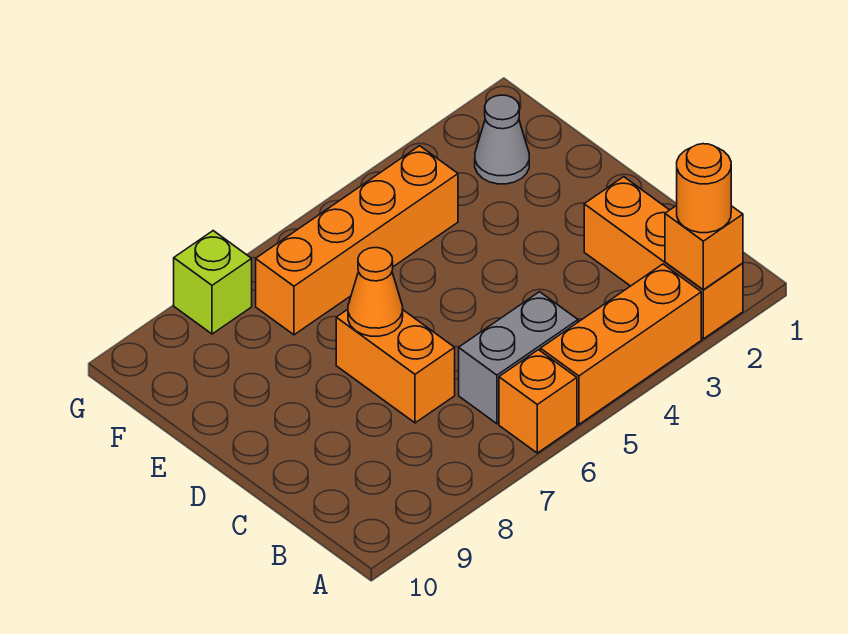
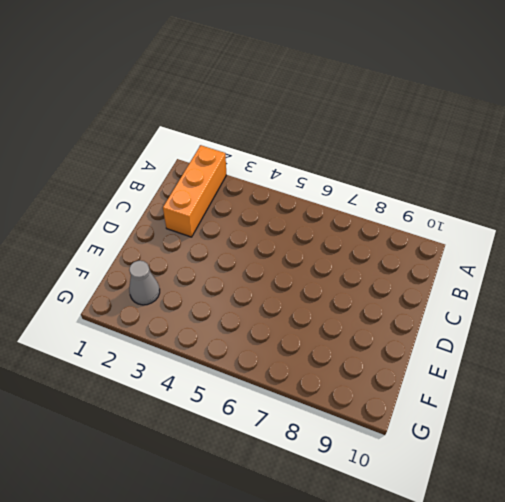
none -> orange brick A3:A5 level 1
none -> orange brick A6 level 1

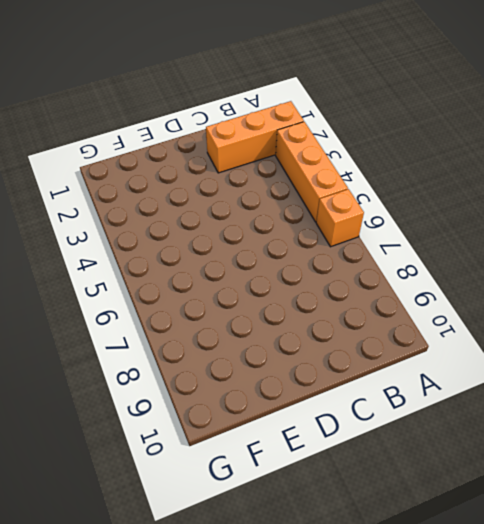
none -> grey brick B5:B6 level 1
none -> orange brick C7:D7 level 1

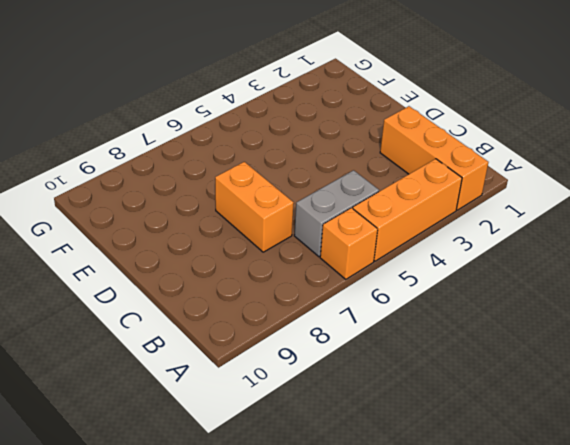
none -> grey cone F2 level 1
none -> orange brick F4:F7 level 1

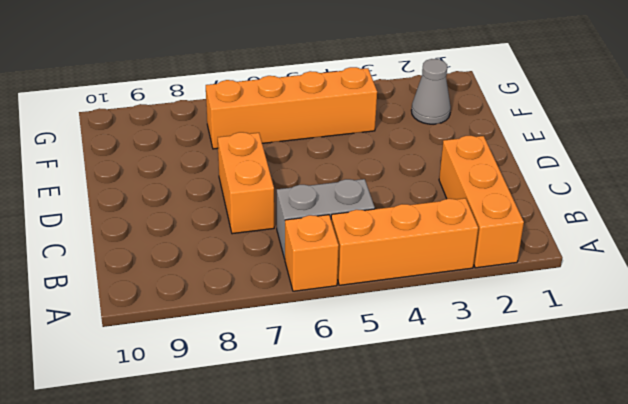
none -> lime brick G8 level 1
none -> orange brick A2 level 2

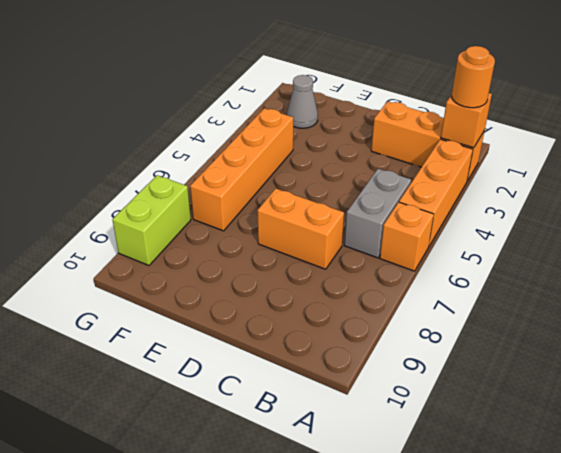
lime brick G8:G9 level 1 -> lime brick G8 level 1
none -> orange cone D7 level 2

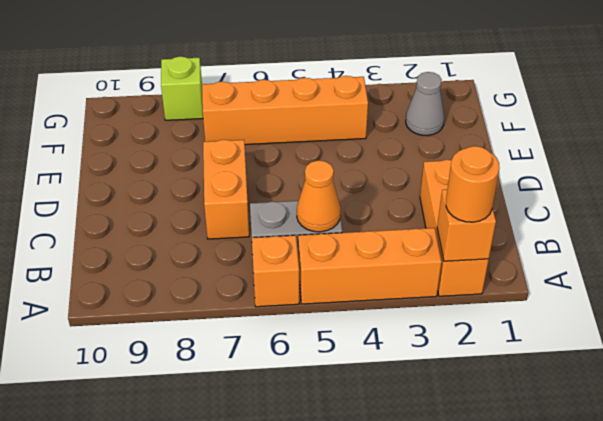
orange cone B5 level 2 -> orange cone D7 level 2

